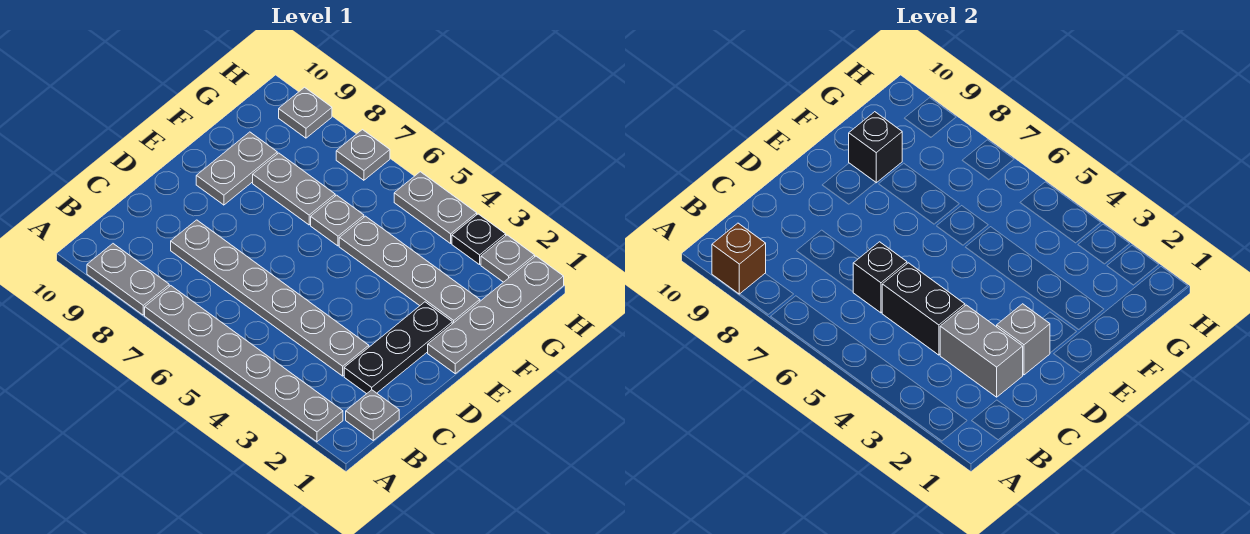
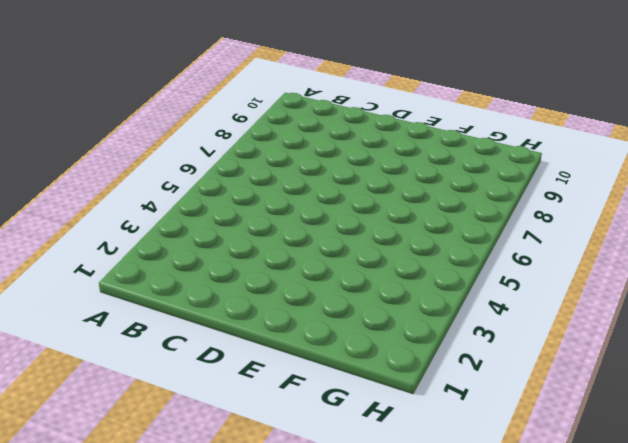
none -> grey plate A2:A7 level 1
none -> grey plate A8:A9 level 1
none -> grey plate B1 level 1

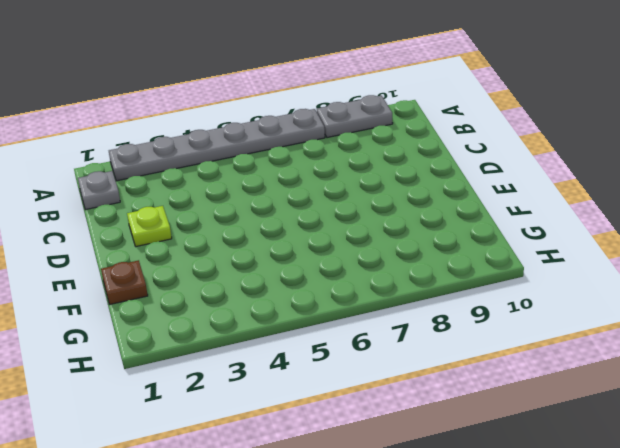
lime plate D2 level 1 -> black plate C2:E2 level 1
brown plate F1 level 1 -> grey plate E1:H1 level 1
none -> grey plate C3:C8 level 1
none -> grey plate E9:F9 level 1
none -> grey plate F2:F5 level 1

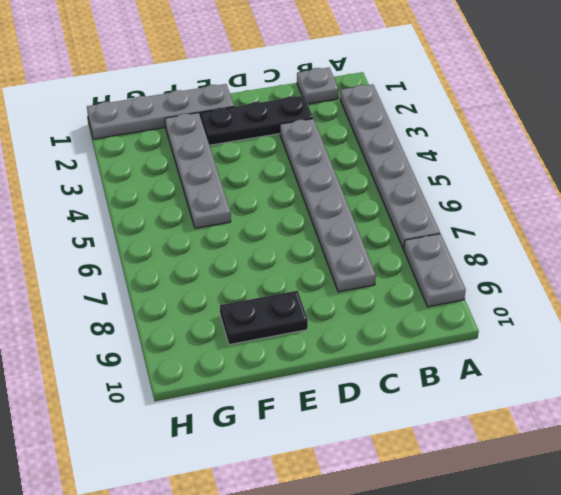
black plate E9:F9 level 1 -> grey plate E9:F9 level 1
none -> grey plate F6 level 1
none -> grey plate F7:F8 level 1
none -> grey plate H2 level 1

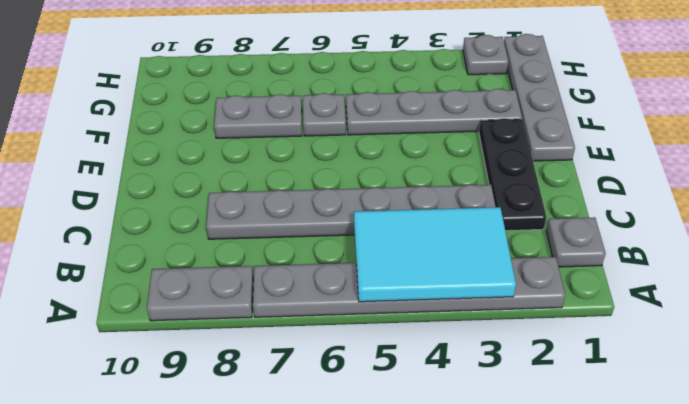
cyan tile A3:B5 level 2 -> none
none -> grey plate E9:F9 level 1
none -> black plate H3 level 1
none -> grey plate H4:H5 level 1

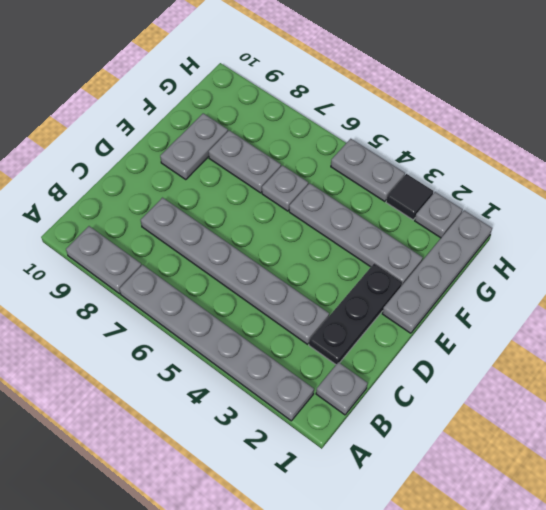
black tile H3 level 1 -> black plate H3 level 1
none -> grey plate H7 level 1
none -> grey plate H9 level 1
none -> brown brick A9 level 2

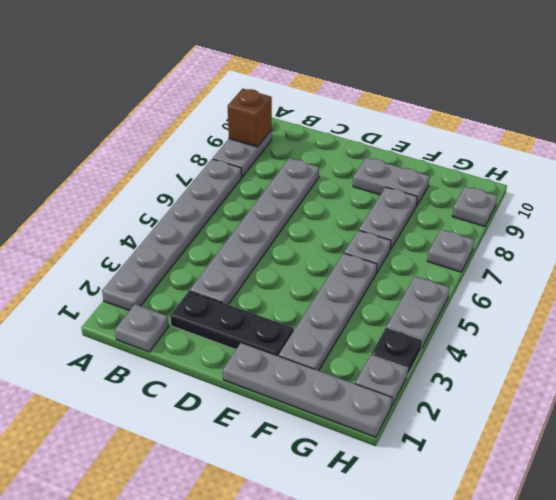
none -> grey brick C2:C3 level 2
none -> black brick C4:C5 level 2
none -> black brick C6 level 2

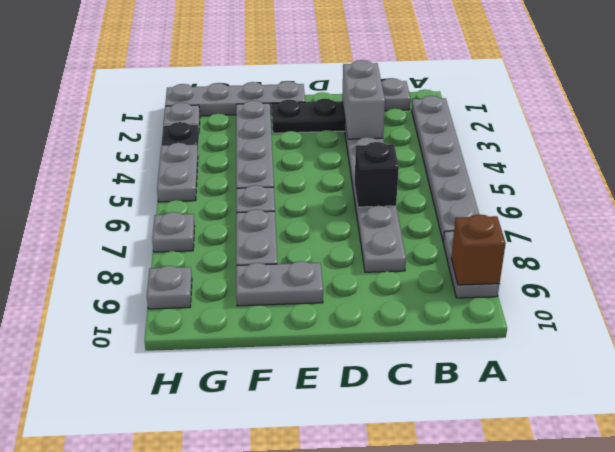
none -> black brick C4:C5 level 2
none -> grey brick D2 level 2
none -> black brick F9 level 2

